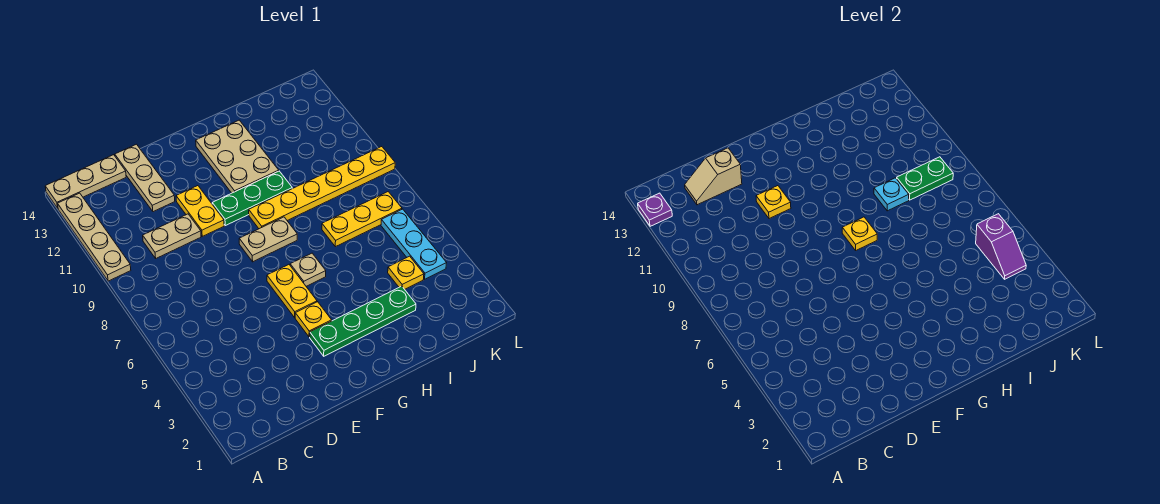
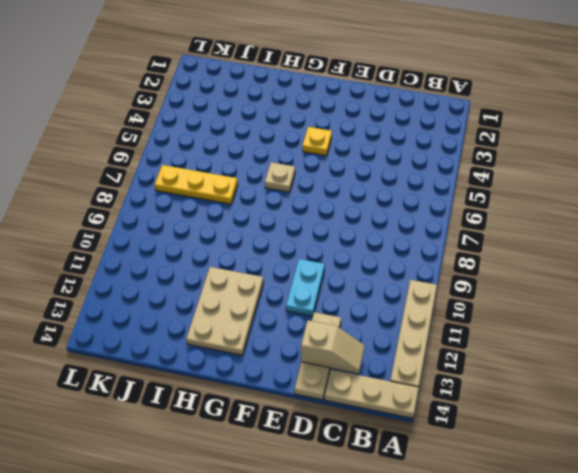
cyan plate E10:E11 level 1 -> yellow plate E10:E11 level 1
none -> tan plate C10:D10 level 1
none -> green plate F3:I3 level 1
none -> yellow plate F5:F6 level 1

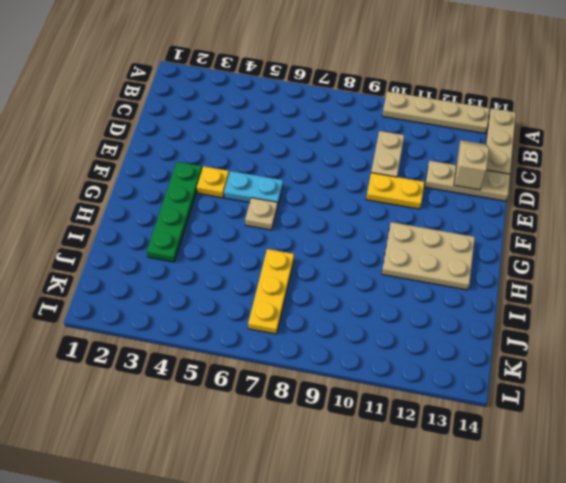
cyan plate F5:F6 level 1 -> yellow plate F5:F6 level 1
none -> tan plate F8:G8 level 1
none -> green plate F10:H10 level 1
none -> yellow plate G9:L9 level 1

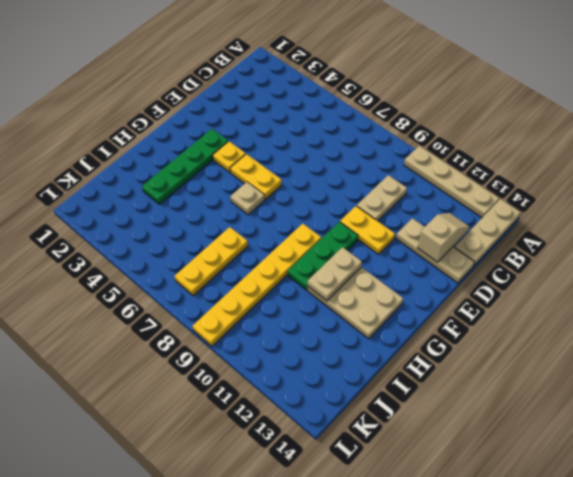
tan plate G11:H11 level 2 -> tan plate F8:G8 level 1
none -> yellow plate J4 level 1
none -> cyan plate K4:K6 level 1
none -> purple plate A13 level 2

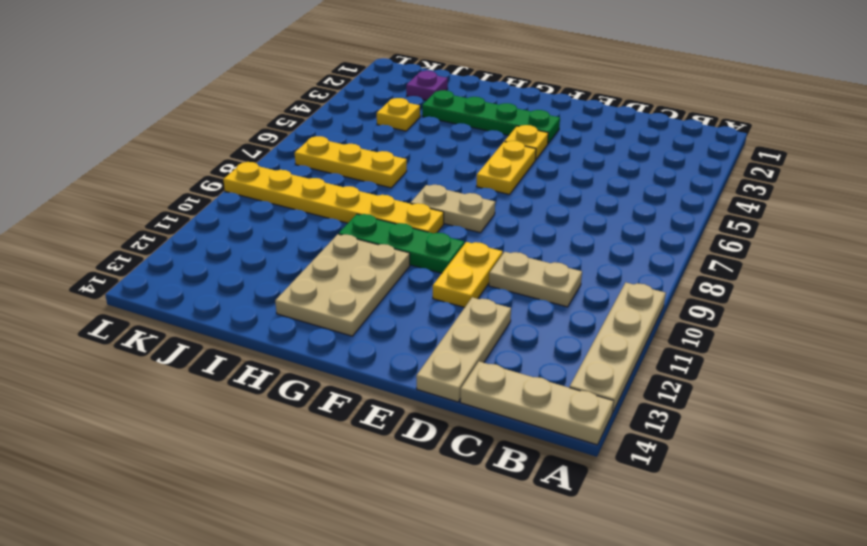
purple plate J2 level 1 -> purple plate A13 level 2
none -> tan plate G6 level 1
none -> cyan plate K4:K6 level 1
none -> tan slope C13:D13 level 2 top D

